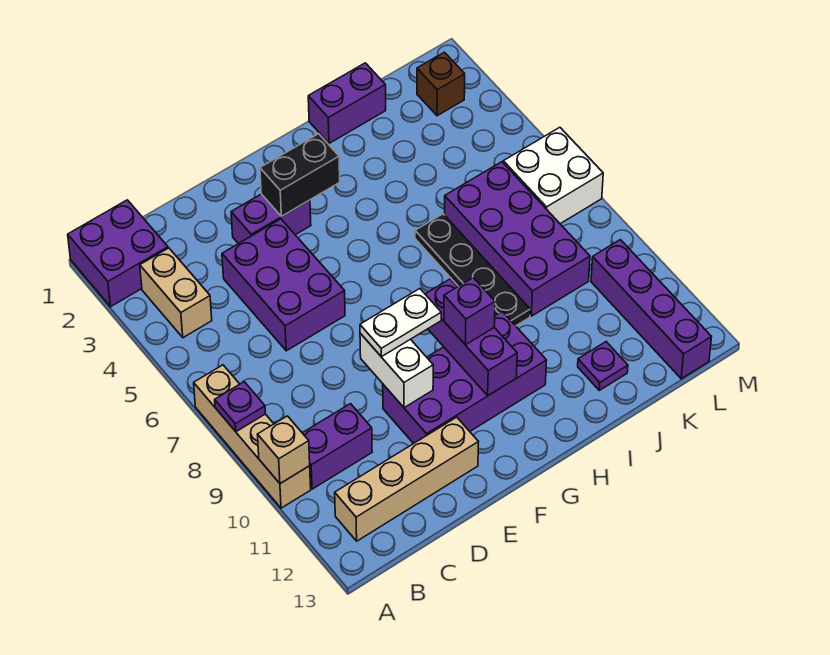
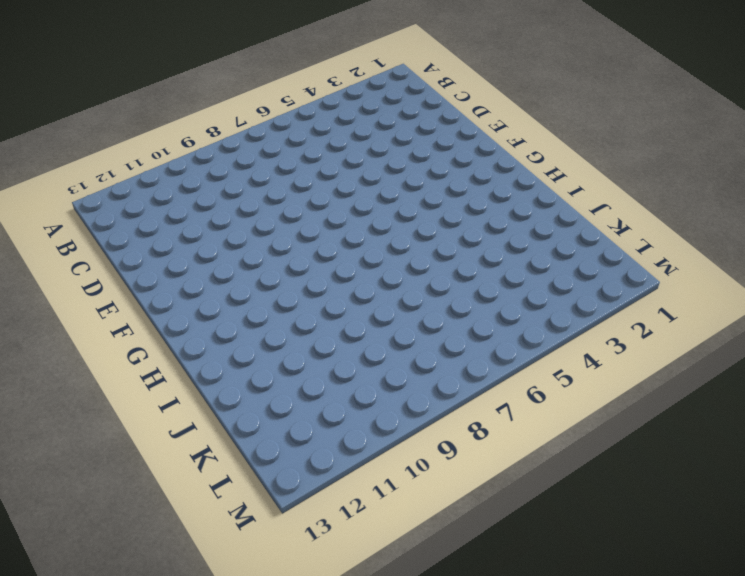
none -> purple brick A1:B2 level 1
none -> tan brick A7:A10 level 1
none -> tan brick B3:B4 level 1

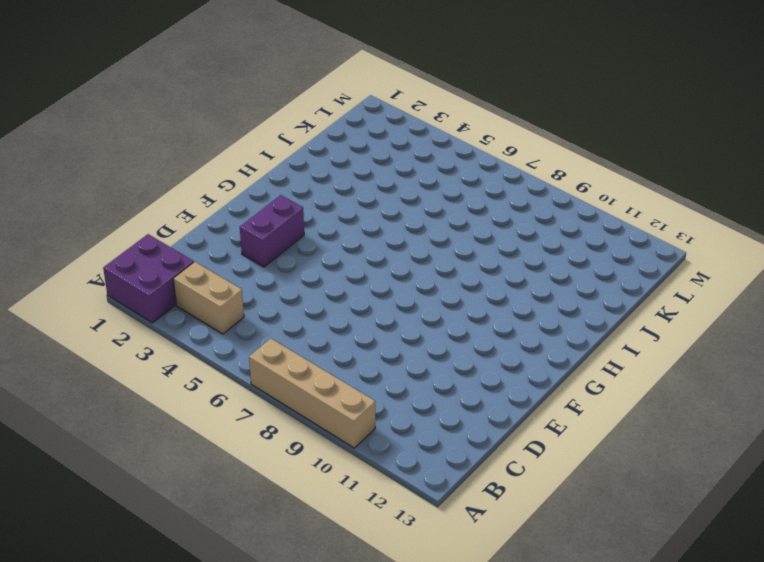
none -> purple brick B10:C10 level 1
none -> tan brick B12:E12 level 1
none -> purple brick D4:E6 level 1

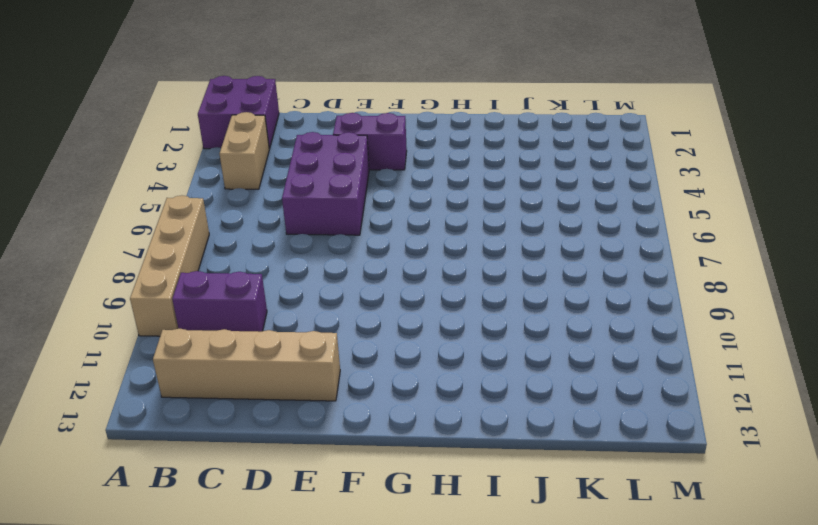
none -> purple brick E10:H11 level 1
none -> purple brick I1:J1 level 1
none -> black plate I6:I9 level 1

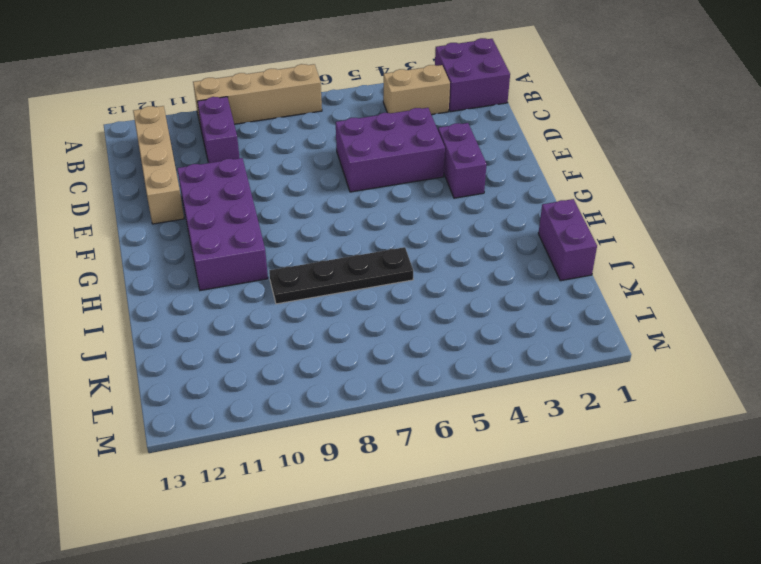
none -> purple brick J6:K9 level 1
none -> purple plate J12 level 1
none -> brown brick L2 level 1

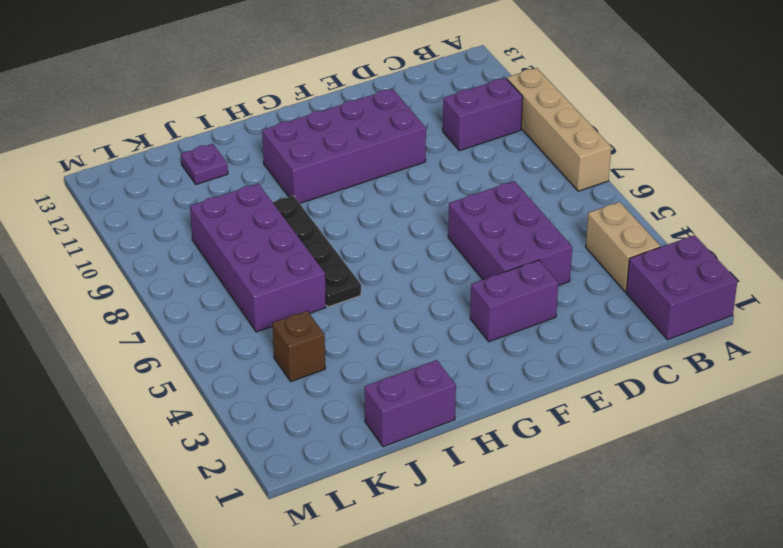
brown brick K4 level 1 -> brown brick L2 level 1
none -> tan brick B12:E12 level 1
none -> white brick L6:M7 level 1
none -> purple brick L10:L13 level 1

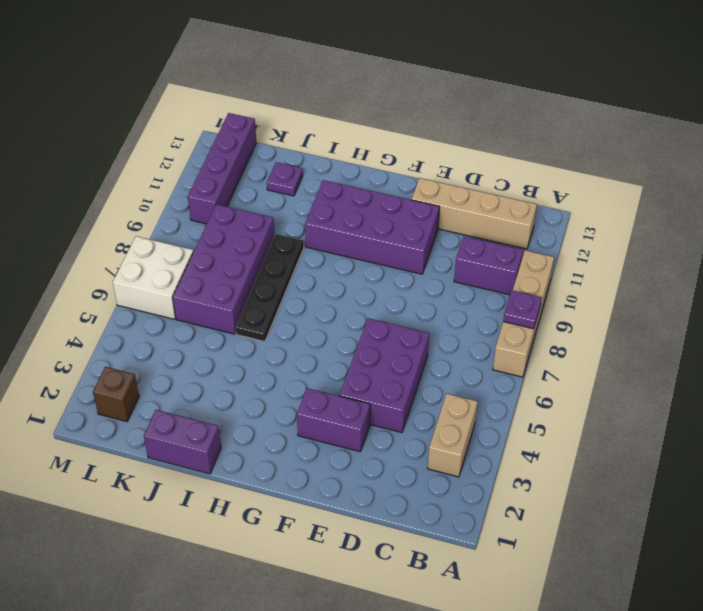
none -> purple brick A1:B2 level 1
none -> tan brick A10 level 2
none -> white brick E9:E10 level 2

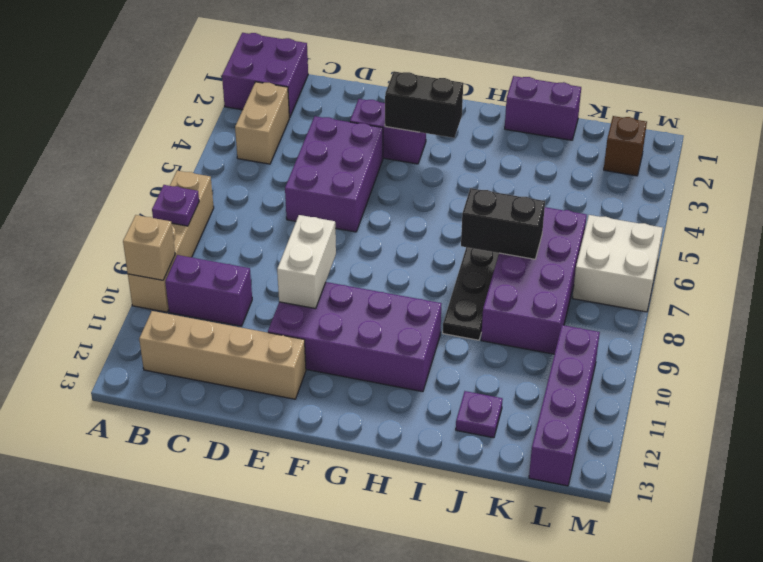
black brick I7:J7 level 2 -> none
none -> purple brick G9:G11 level 2
none -> white plate E9:F9 level 3
none -> purple brick G10 level 3

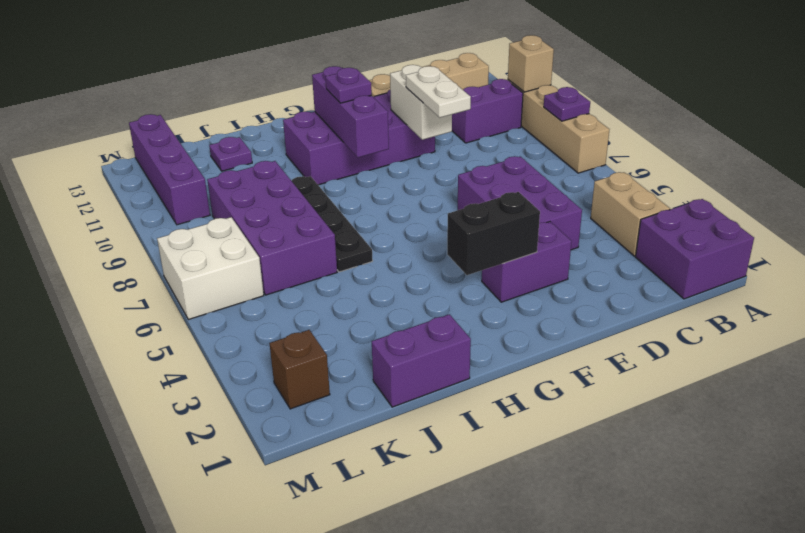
white plate E8:E9 level 3 -> white plate E9:F9 level 3
purple plate G10 level 3 -> purple brick G10 level 3

